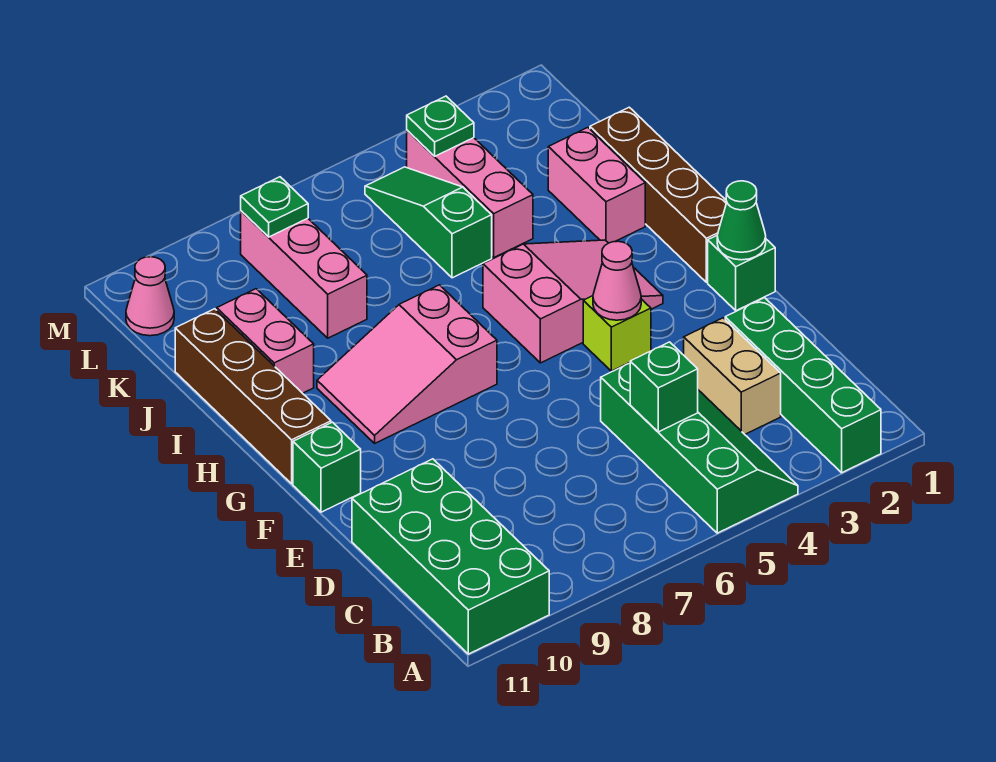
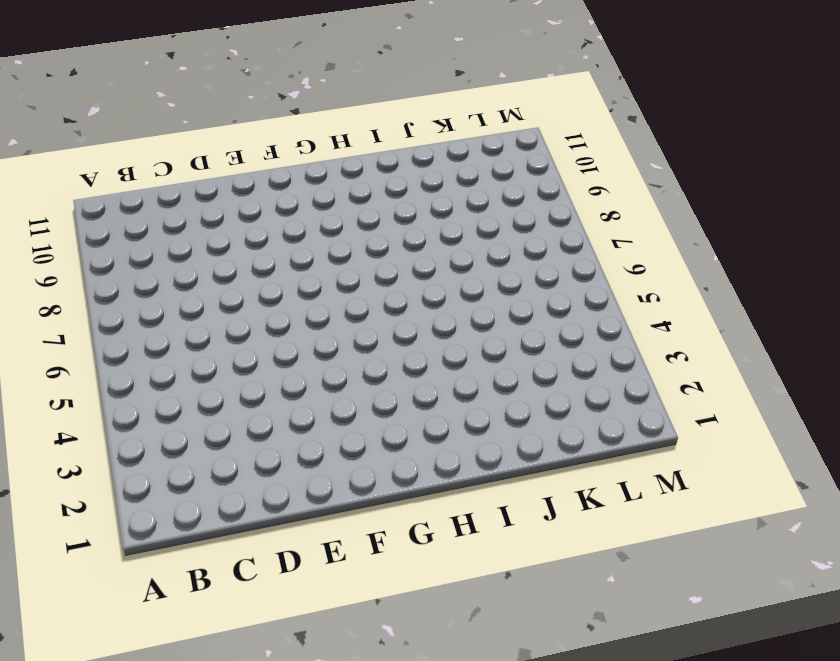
none -> green brick A2:D2 level 1
none -> green slope A4:D5 level 1 top 5
none -> green brick A10:D11 level 1

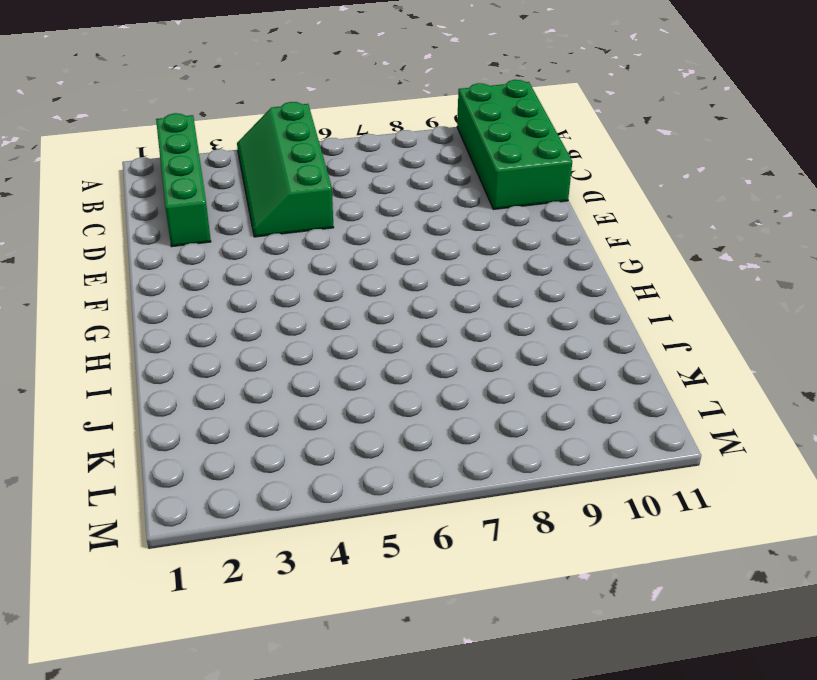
none -> tan brick C3:D3 level 1
none -> green brick F1 level 1
none -> lime brick F4 level 1

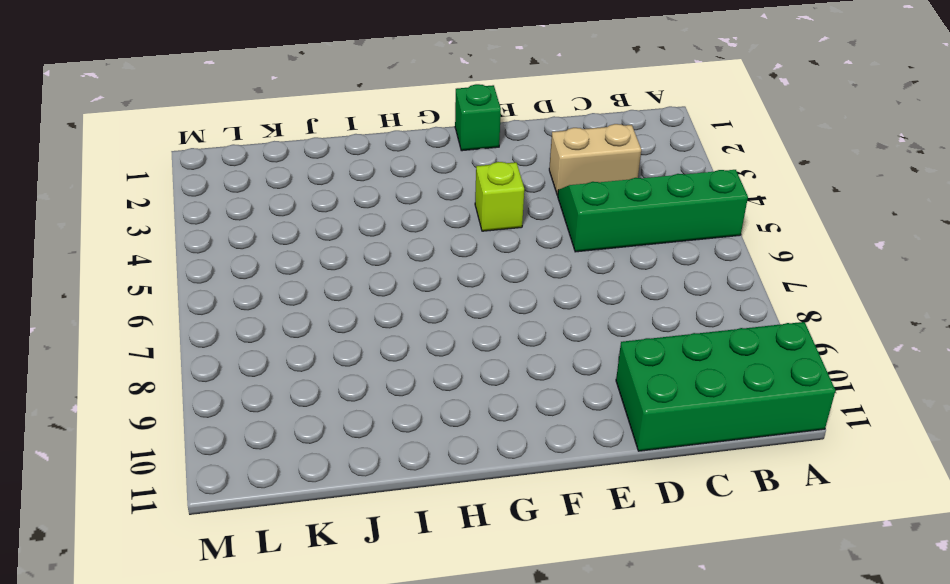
none -> green brick A2:D2 level 1
none -> green brick F11 level 1
none -> brown brick G1:J1 level 1

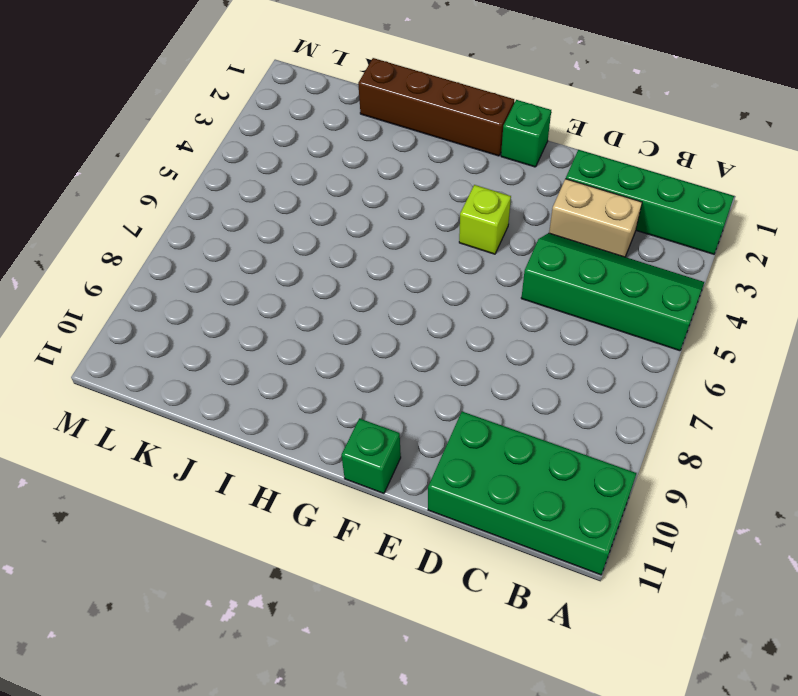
none -> pink slope G3:H5 level 1 top 5
none -> pink slope G7:H9 level 1 top 7
none -> brown brick G11:J11 level 1

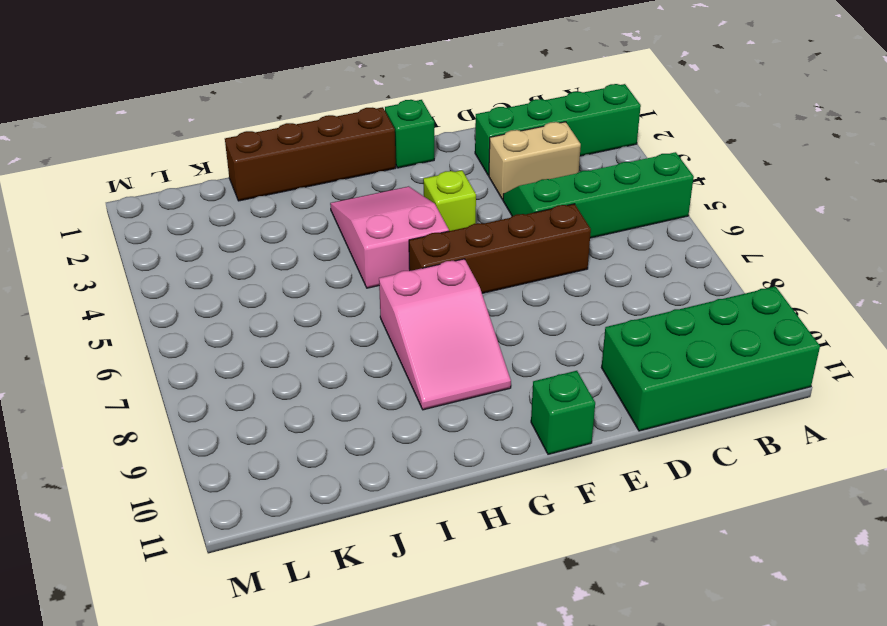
brown brick D6:G6 level 1 -> brown brick G11:J11 level 1
none -> pink brick I2:J2 level 1
none -> pink brick I10:J10 level 1
none -> pink brick J4:L4 level 1

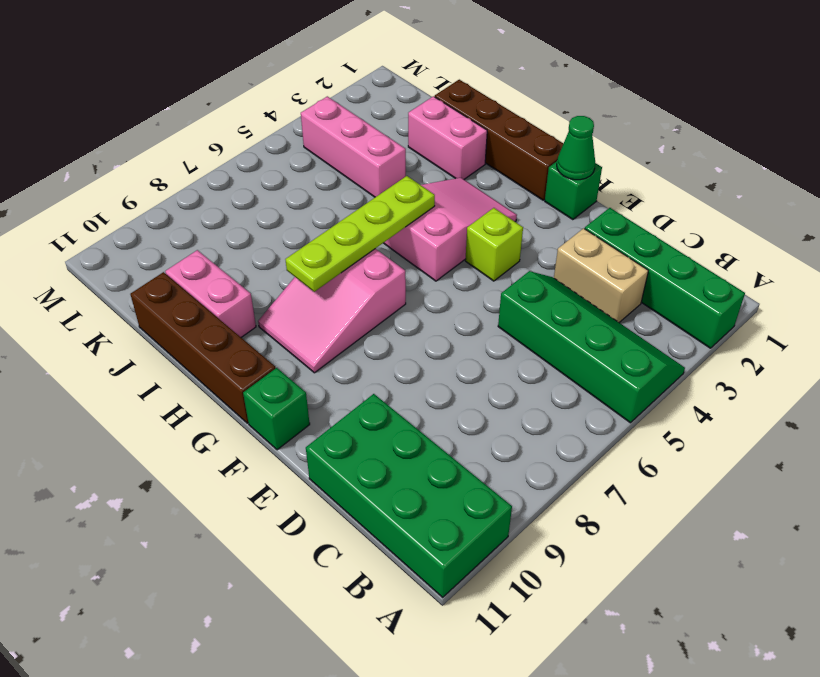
lime plate H5:H8 level 2 -> none
none -> green slope J5:L5 level 1 top J
none -> pink brick J8:L8 level 1
none -> pink cone L11 level 1

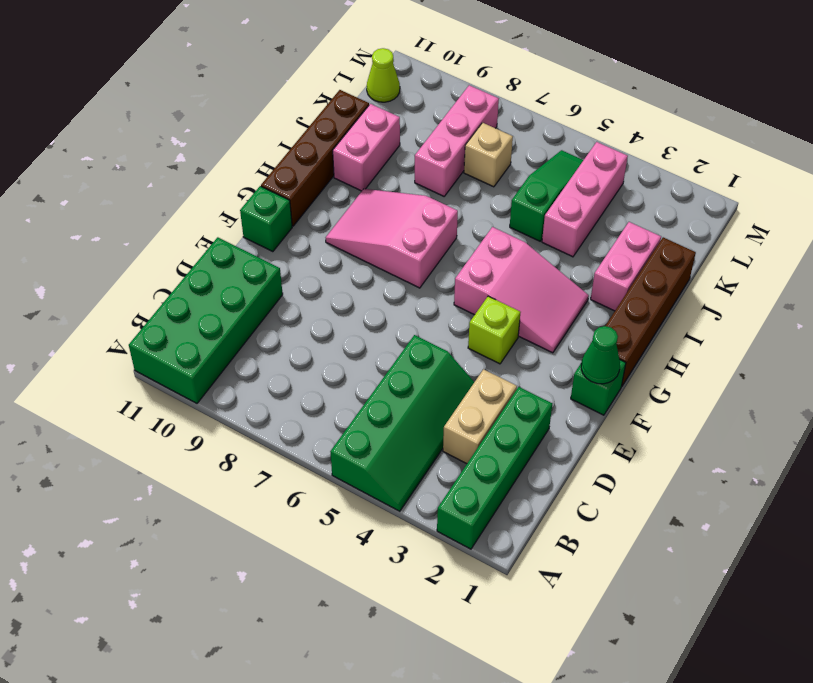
tan brick K7 level 1 -> none
lime cone L11 level 1 -> pink cone L11 level 1
none -> green brick C5 level 2
none -> pink cone F4 level 2
none -> green plate L4 level 2

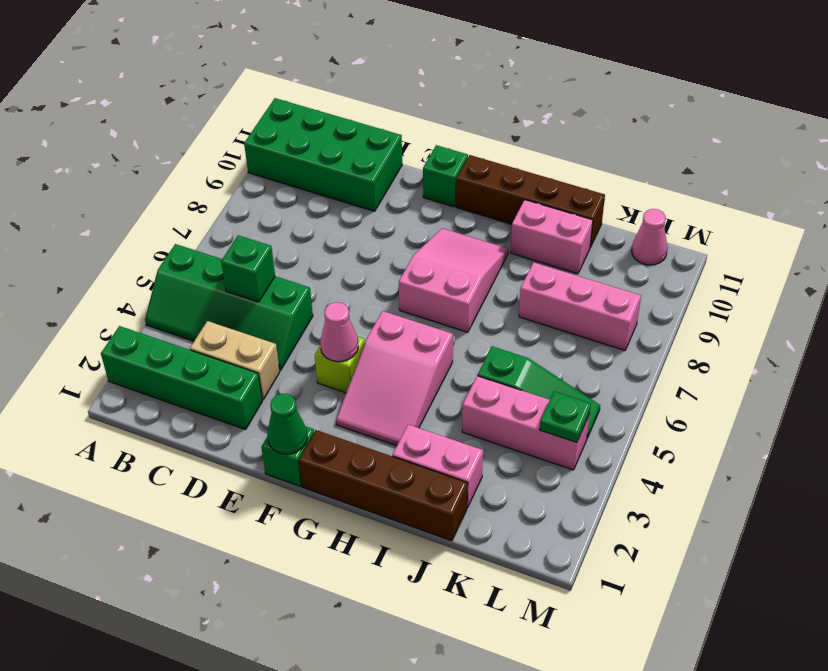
none -> green plate L8 level 2

